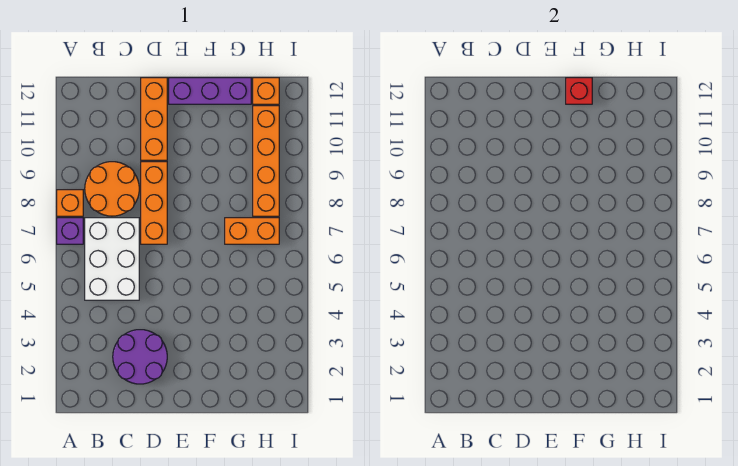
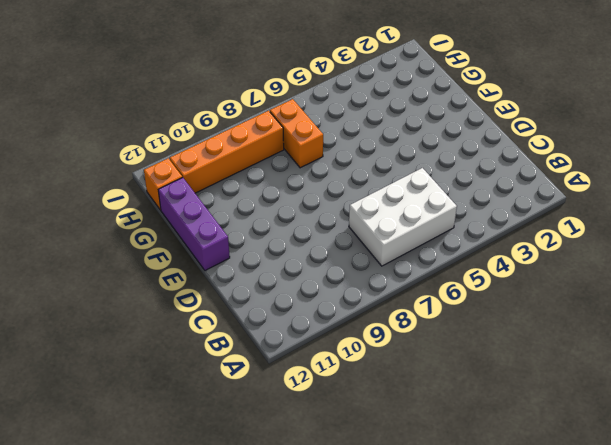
none -> purple brick A7 level 1
none -> orange brick A8 level 1
none -> orange round brick B8:C9 level 1

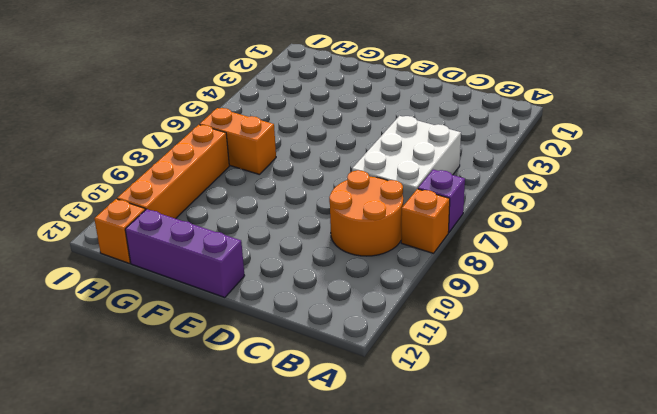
none -> purple round brick C2:D3 level 1
none -> orange brick D7:D9 level 1
none -> orange brick D10:D12 level 1

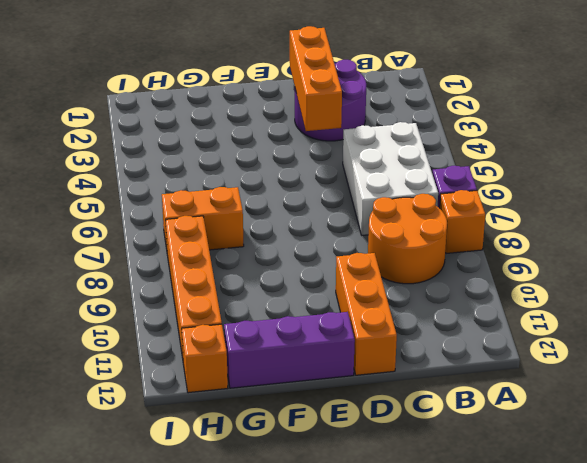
orange brick D2:D4 level 2 -> orange brick D7:D9 level 1
none -> red brick F12 level 2

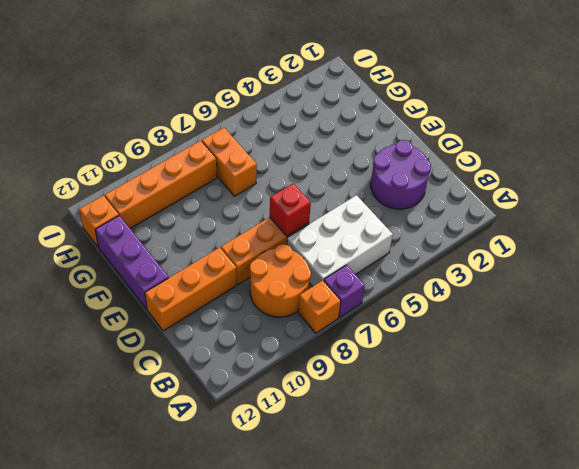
red brick D7 level 2 -> red brick F12 level 2

